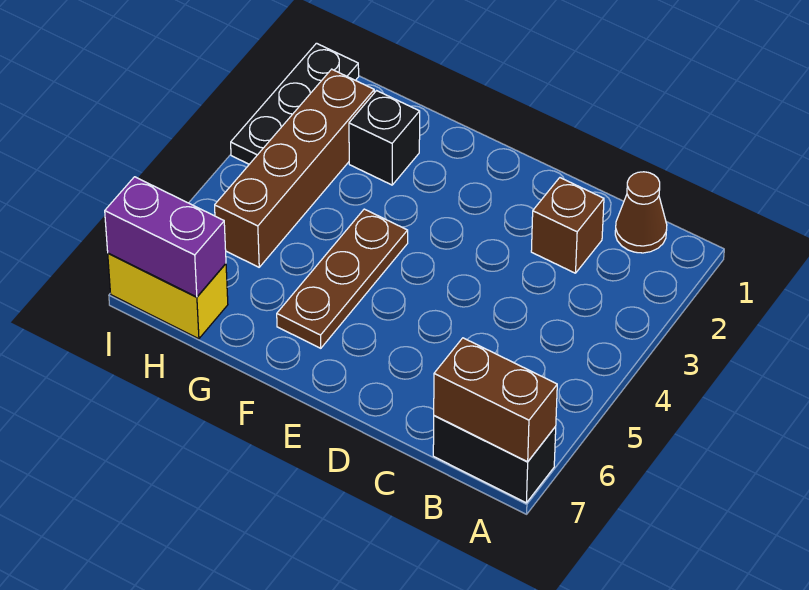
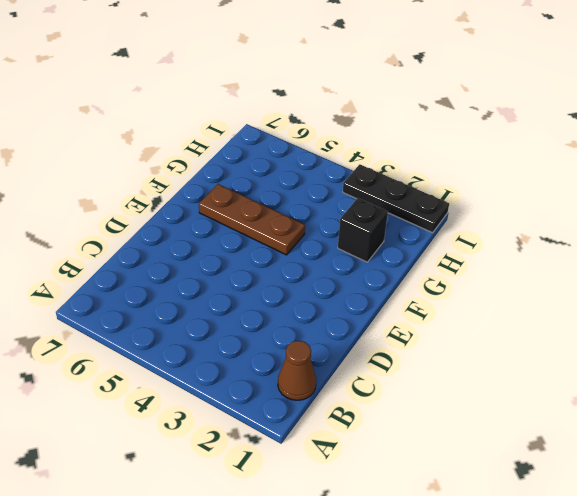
none -> black brick A7:B7 level 1
none -> brown brick C2 level 1

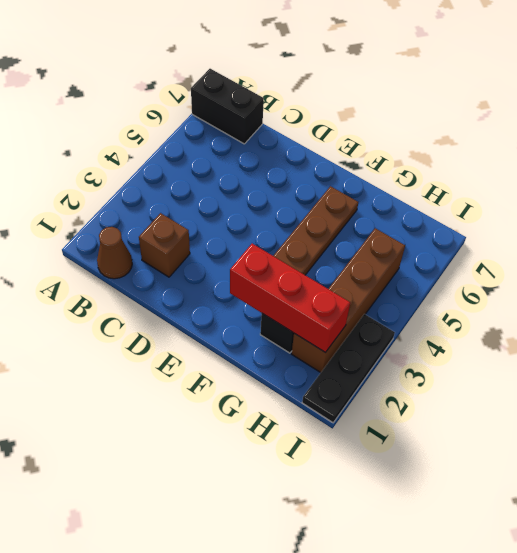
red brick F2:H2 level 2 -> none
none -> yellow brick H7:I7 level 1
none -> brown brick A7:B7 level 2

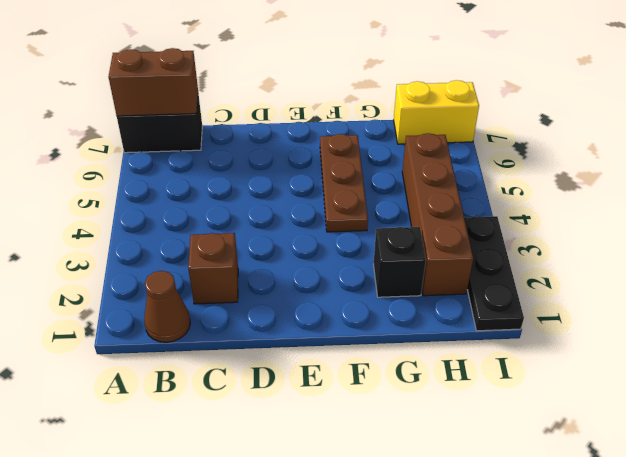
none -> purple brick H7:I7 level 2

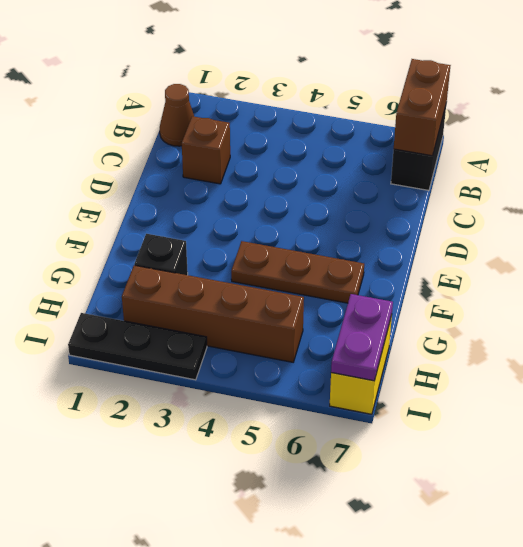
purple plate H7:I7 level 2 -> purple brick H7:I7 level 2

